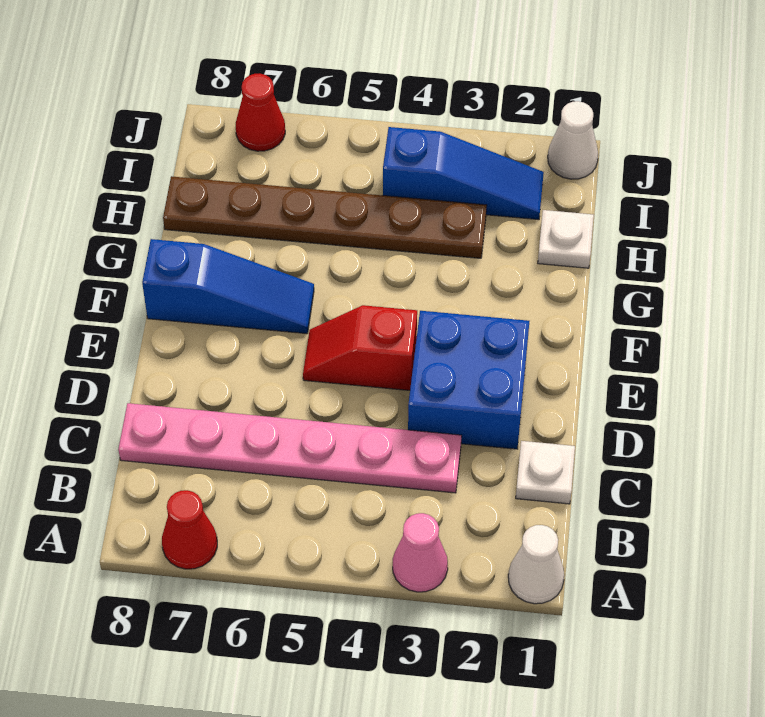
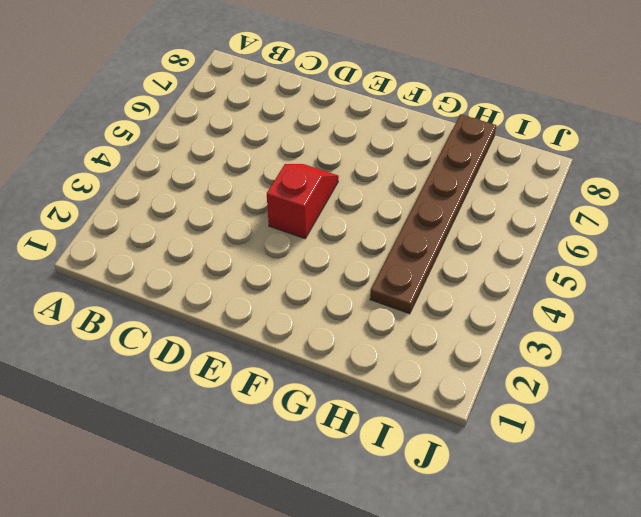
none -> white cone A1 level 1
none -> pink cone A3 level 1
none -> red cone A7 level 1

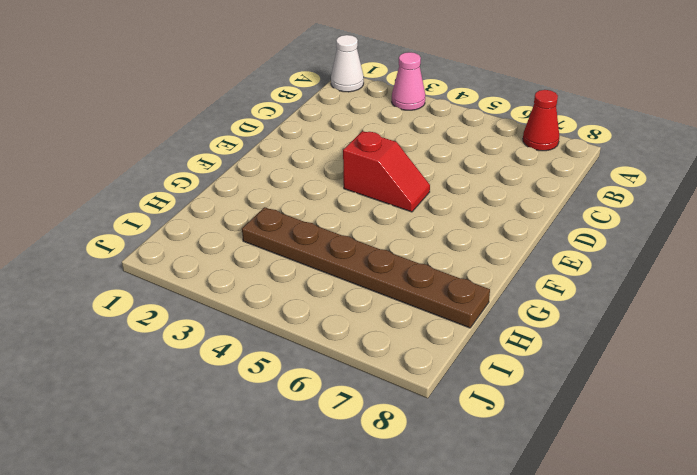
none -> white plate C1 level 1
none -> pink plate C3:C8 level 1
none -> blue brick D2:E3 level 1

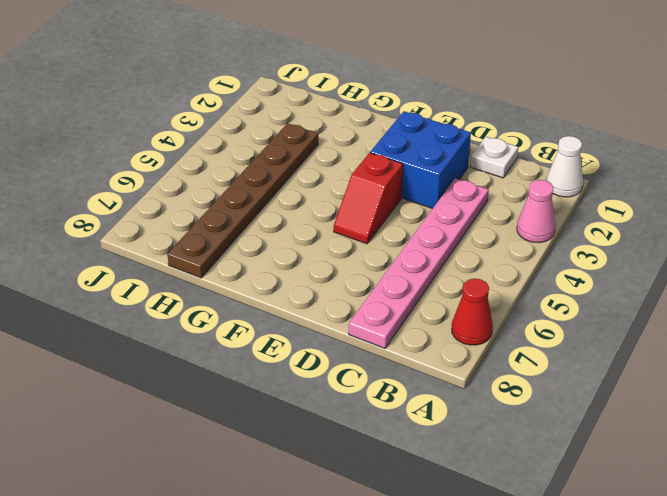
none -> blue slope F6:F8 level 1 top 8
none -> white plate H1 level 1
none -> blue slope I2:I4 level 1 top 4

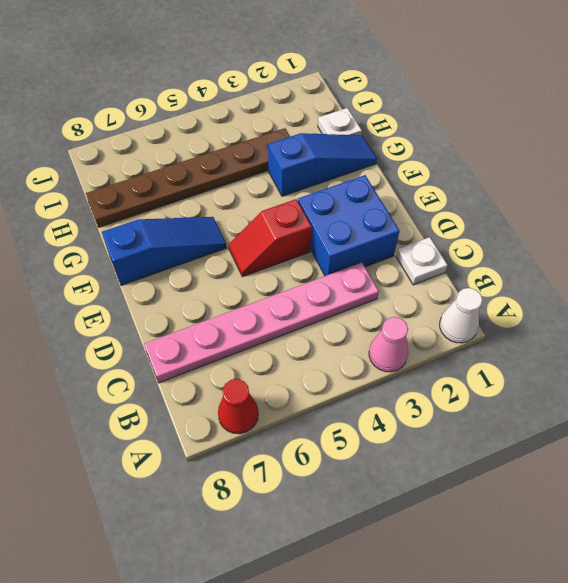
blue slope G1:G3 level 1 top 3 -> blue slope I2:I4 level 1 top 4
none -> white cone J1 level 1
none -> red cone J7 level 1

